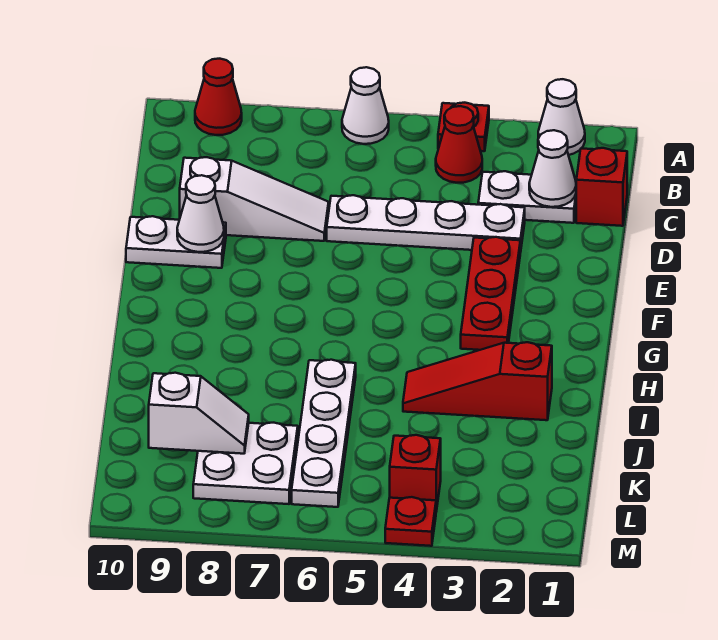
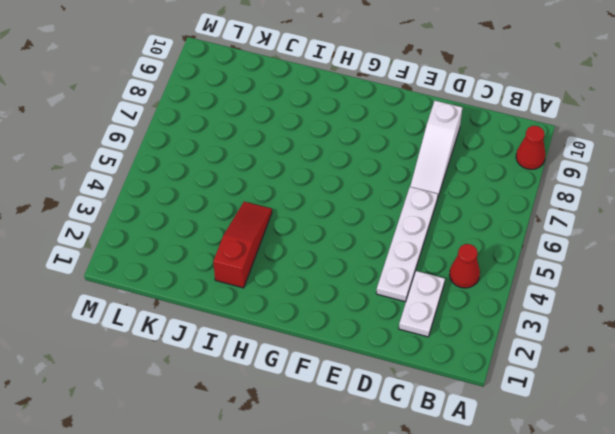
none -> white cone A2 level 1
none -> red plate A4 level 1
none -> white cone A6 level 1

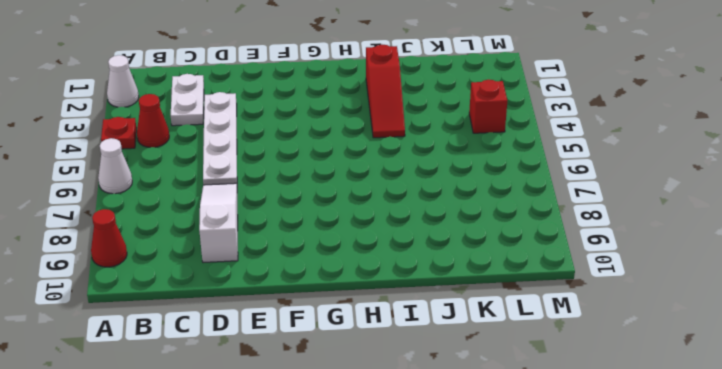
none -> red brick C1 level 1
none -> red plate E3:G3 level 1
none -> white plate E9:E10 level 1

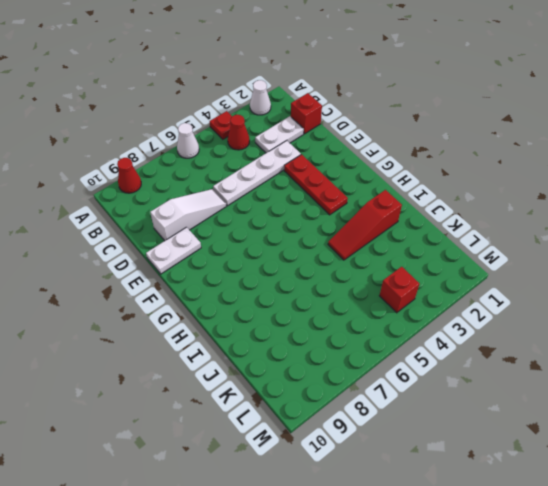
none -> white plate I6:L6 level 1
none -> white plate K7:L8 level 1
none -> red plate M4 level 1

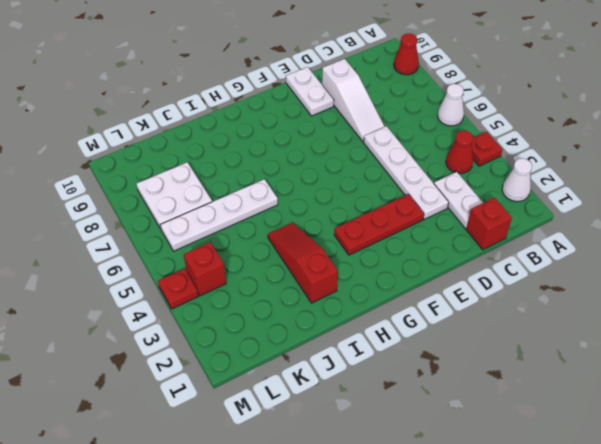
none -> white cone C2 level 2
none -> white cone E9 level 2
none -> white slope K8:K9 level 2 top 9

